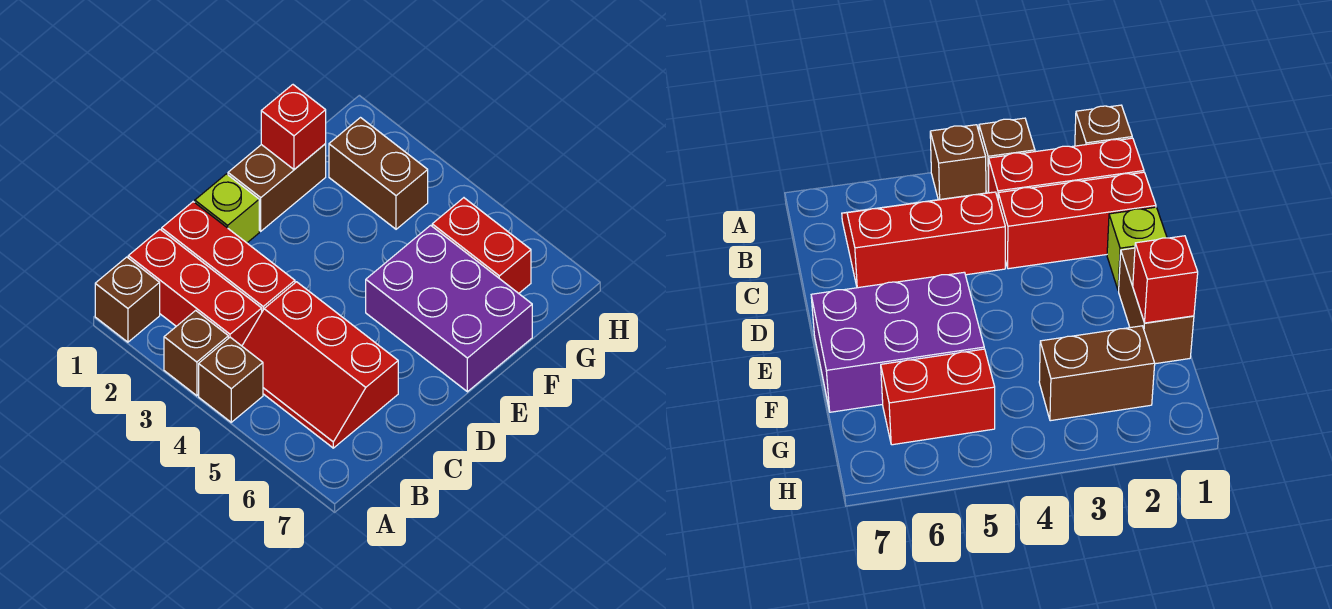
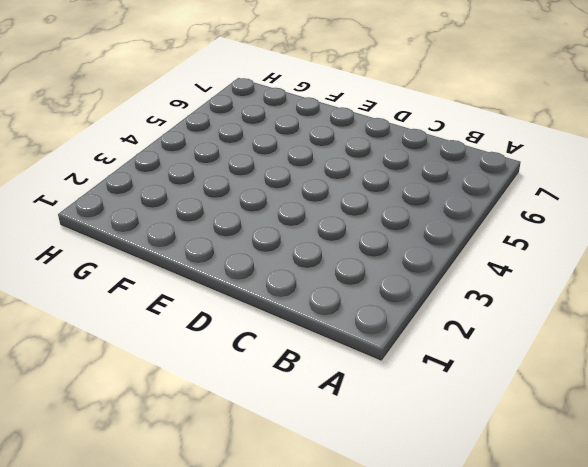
none -> brown brick A1 level 1
none -> brown brick A3 level 1
none -> brown brick A4 level 1

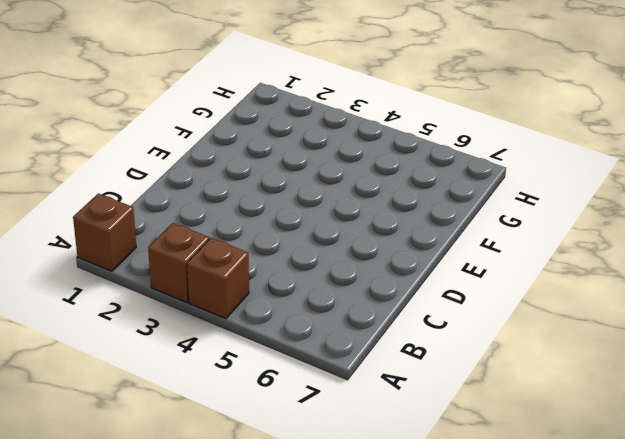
none -> red brick B1:B3 level 1
none -> red slope B4:C6 level 1 top C
none -> red brick C1:C3 level 1

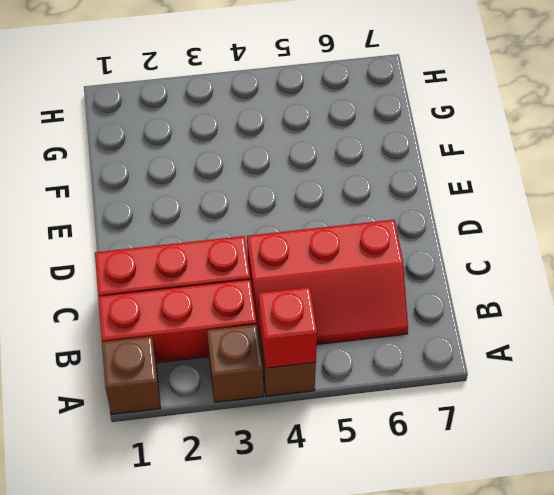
red brick A4 level 2 -> red brick F1 level 2
none -> lime brick D1 level 1
none -> brown brick E1:F1 level 1
none -> purple brick E5:F7 level 1

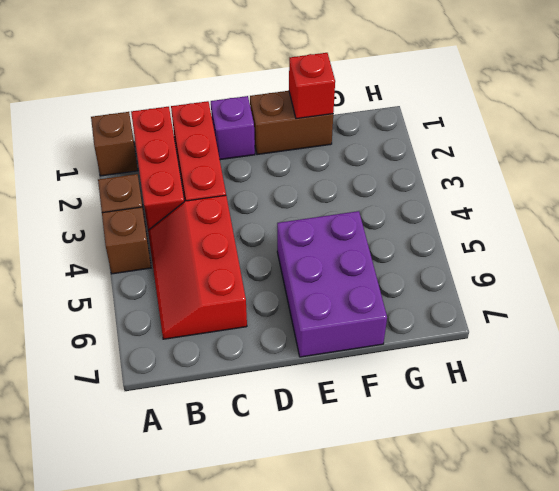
purple brick D1 level 1 -> lime brick D1 level 1
none -> brown brick G2:G3 level 1
none -> red brick G5:G6 level 1

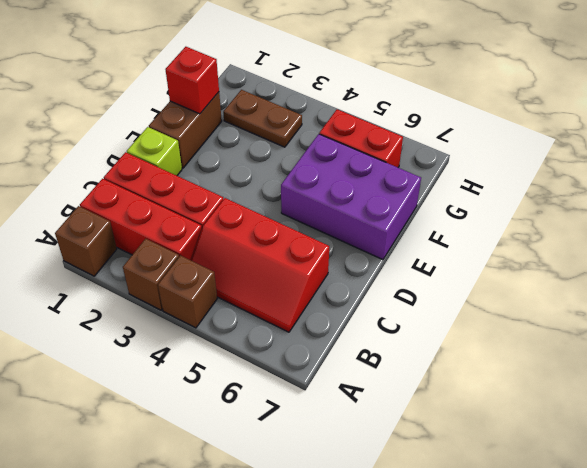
brown plate G2:G3 level 1 -> brown brick G2:G3 level 1

